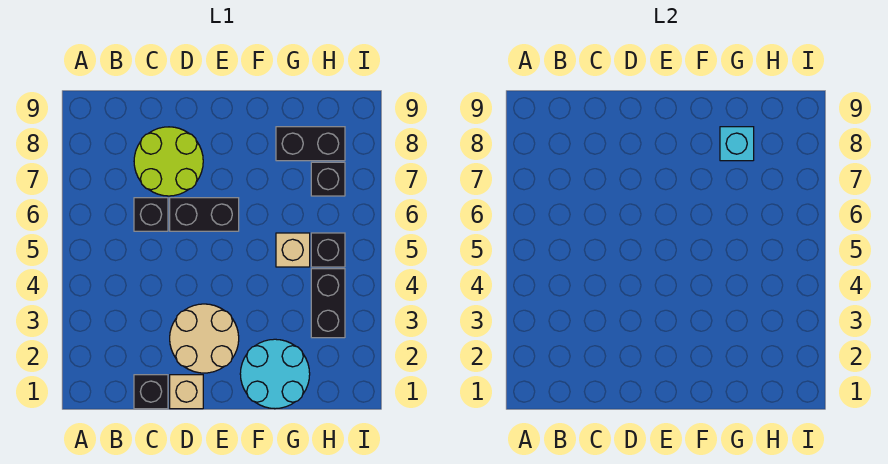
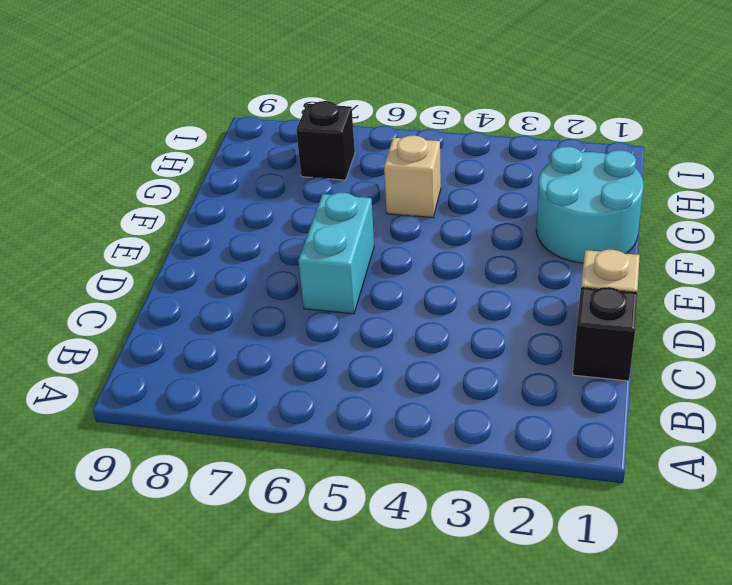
cyan brick D6:E6 level 1 -> black brick D6:E6 level 1
none -> black brick C6 level 1
none -> lime round brick C7:D8 level 1
none -> tan round brick D2:E3 level 1

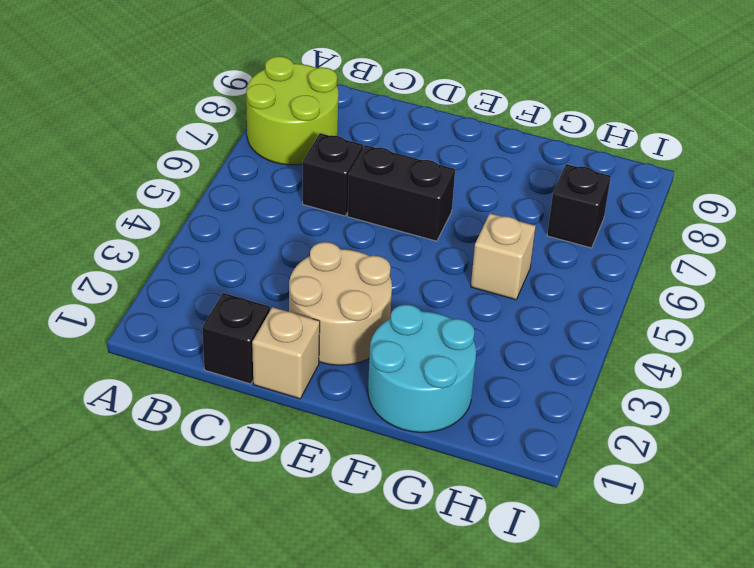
lime round brick A7:B8 level 1 -> lime round brick C7:D8 level 1
none -> black brick G8:H8 level 1
none -> black brick H3:H4 level 1
none -> black brick H5 level 1

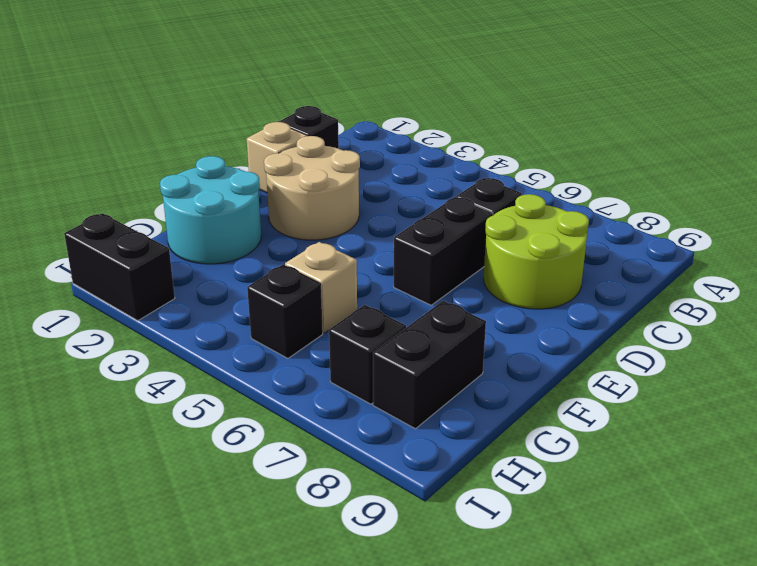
black brick I1:I2 level 1 -> black brick H3:H4 level 1
none -> cyan brick G8 level 2

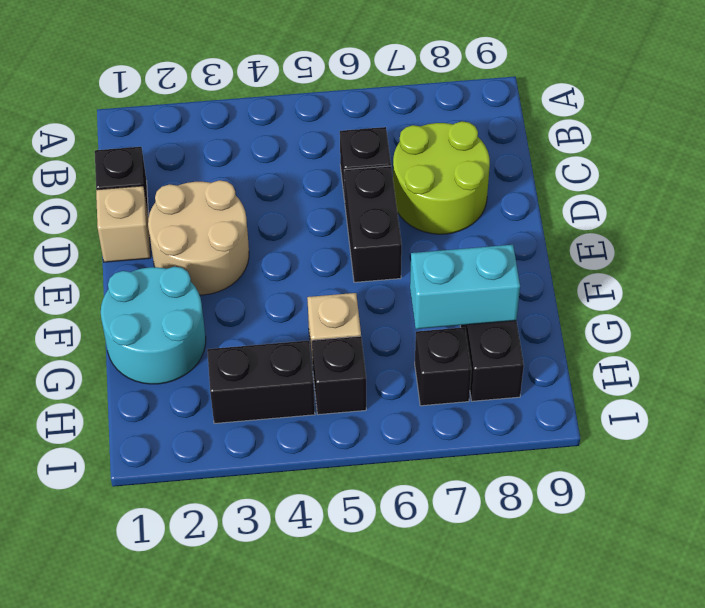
cyan brick G7:G8 level 2 -> cyan brick G8 level 2

